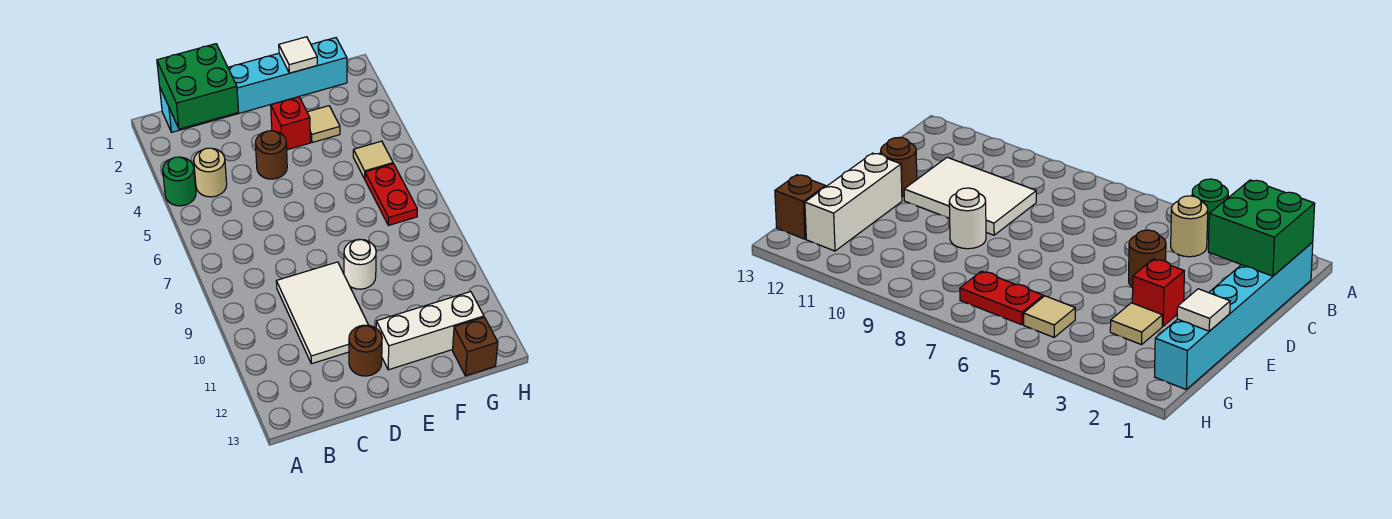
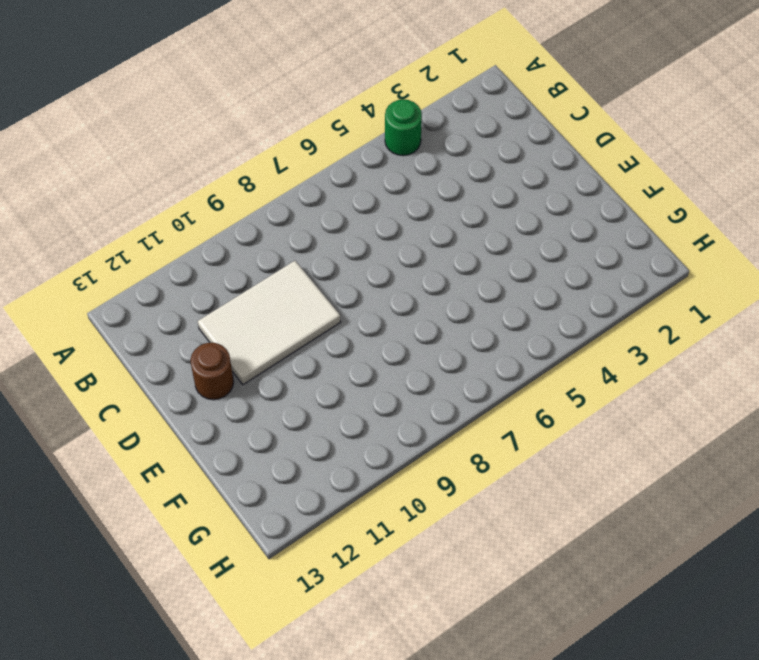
none -> cyan brick B1:G1 level 1
none -> tan round brick B4 level 1
none -> brown round brick D4 level 1

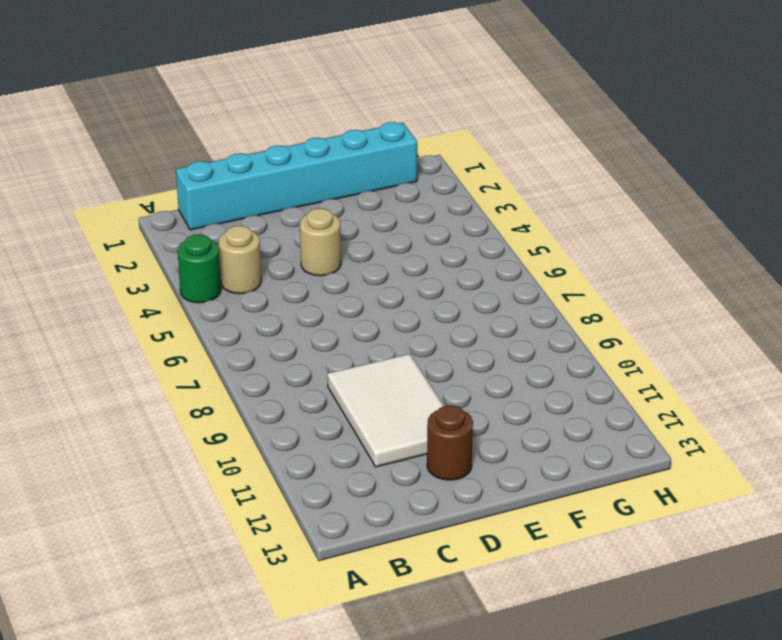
tan round brick D4 level 1 -> brown round brick D4 level 1
none -> red brick E3 level 1
none -> white round brick E9 level 1
none -> white brick E12:G12 level 1

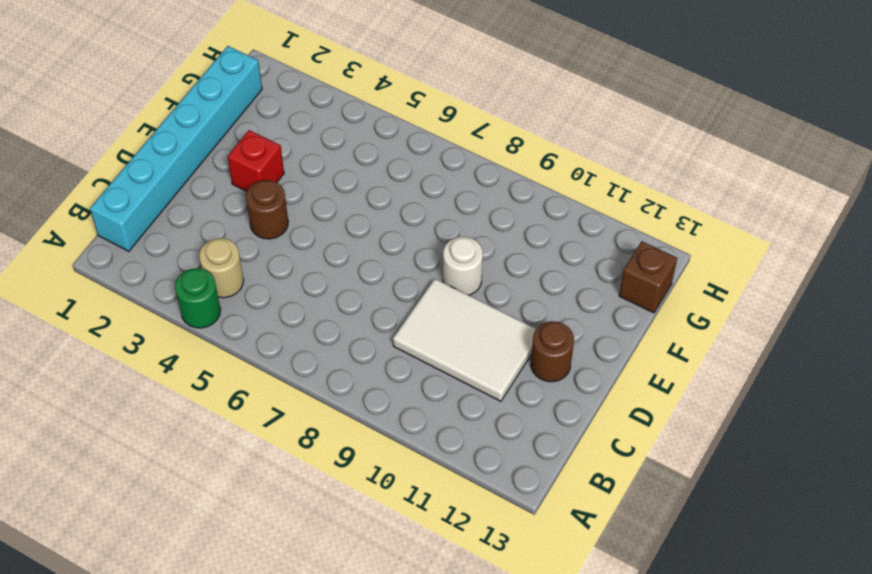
none -> white brick E12:G12 level 1
none -> tan tile F3 level 1
none -> tan tile G5 level 1

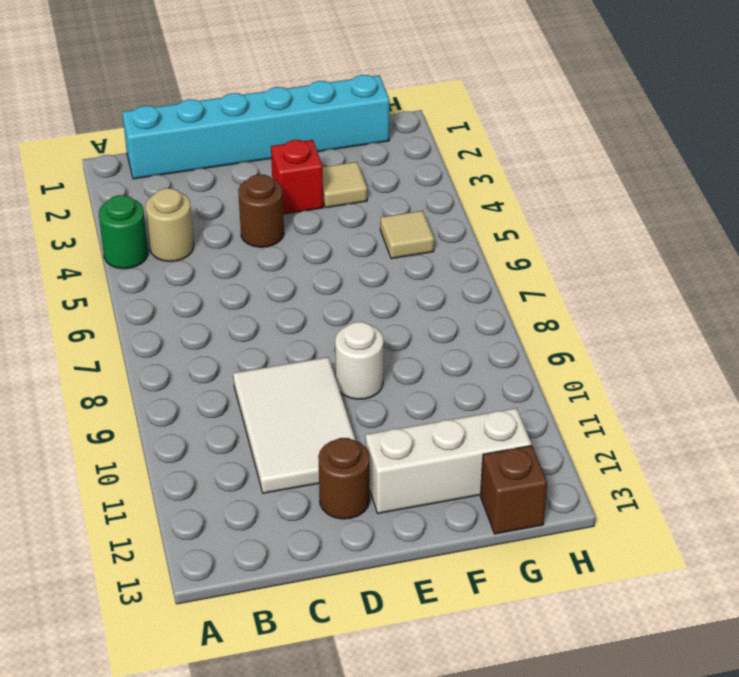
none -> red plate G6:G7 level 1
none -> green brick B1:C2 level 2
none -> white tile F1 level 2

